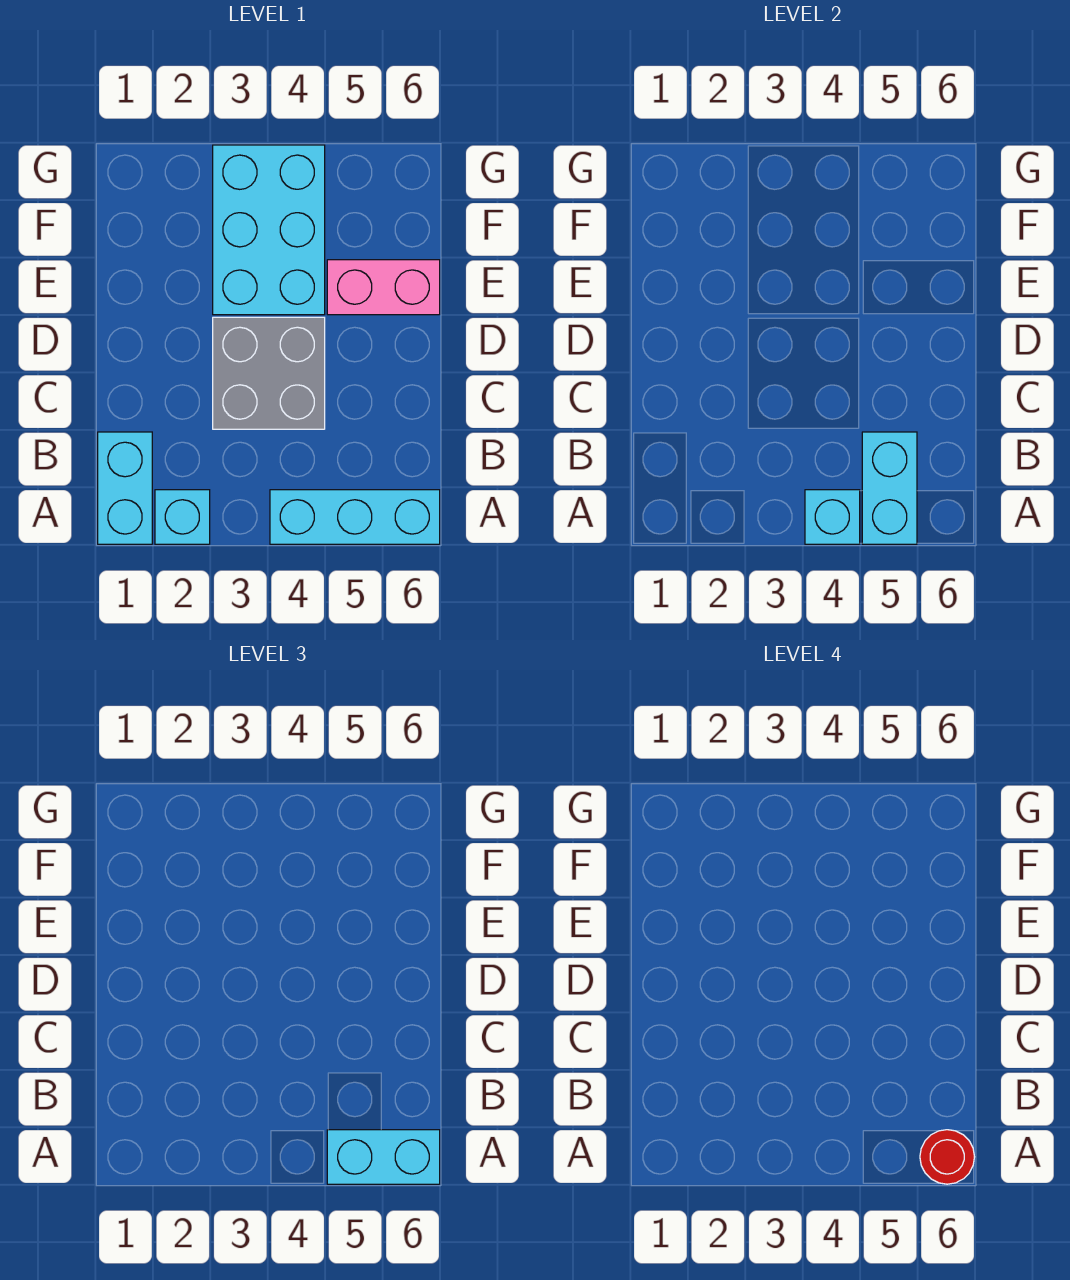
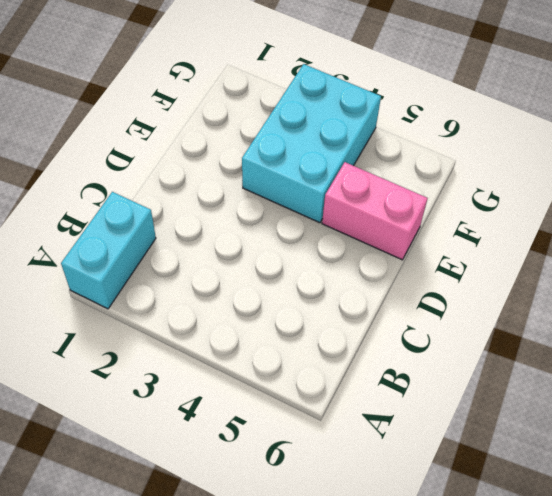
none -> cyan brick A2 level 1
none -> cyan brick A4:A6 level 1

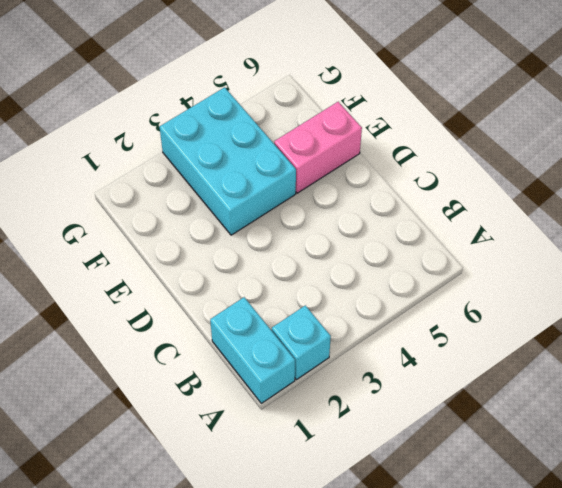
none -> cyan brick A4:A6 level 1
none -> grey brick C3:D4 level 1

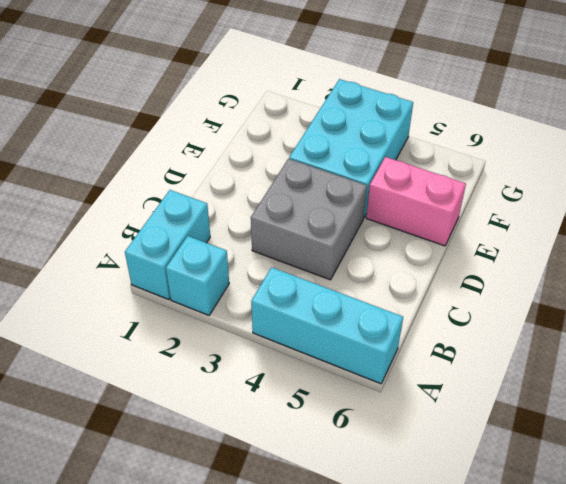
none -> cyan brick A4 level 2
none -> cyan brick A5:B5 level 2

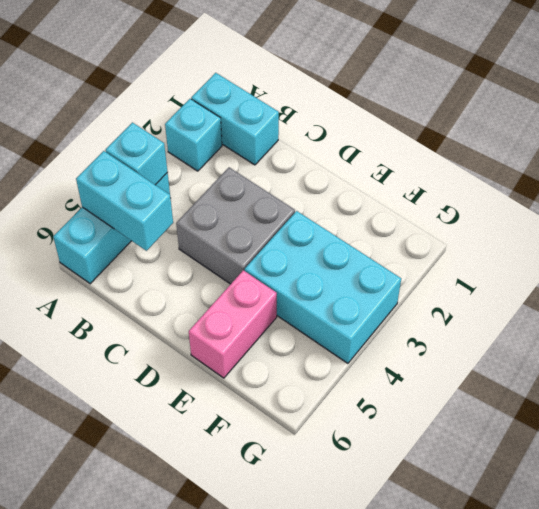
none -> cyan brick A5:A6 level 3
none -> red round brick A6 level 4

